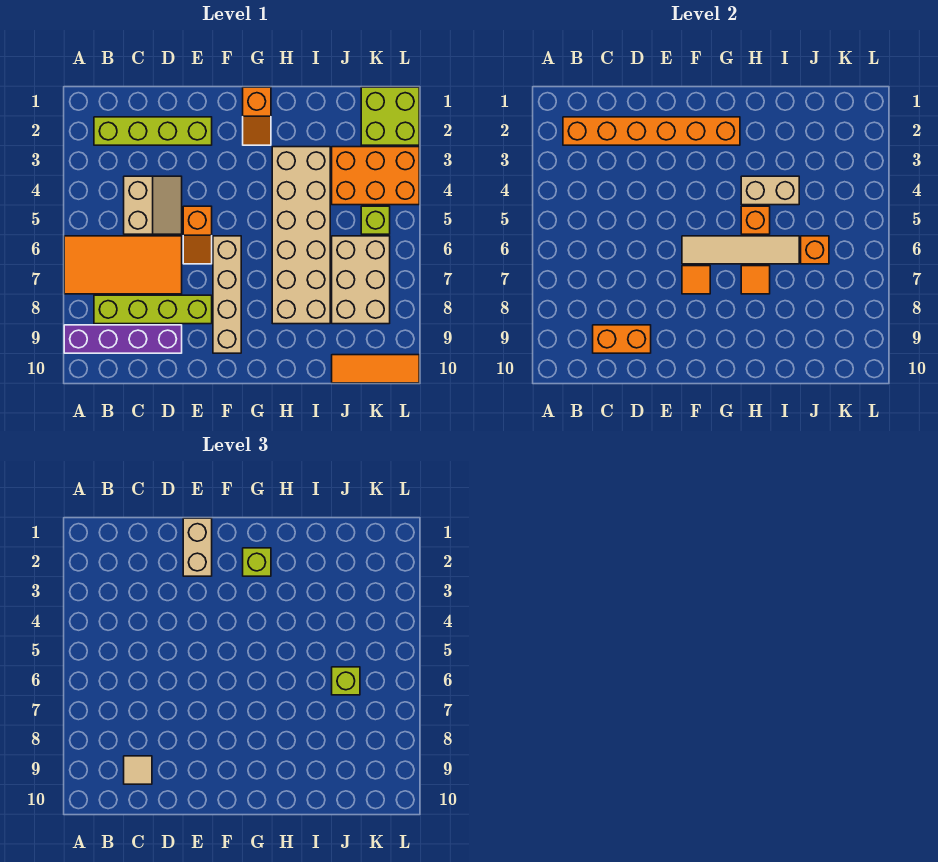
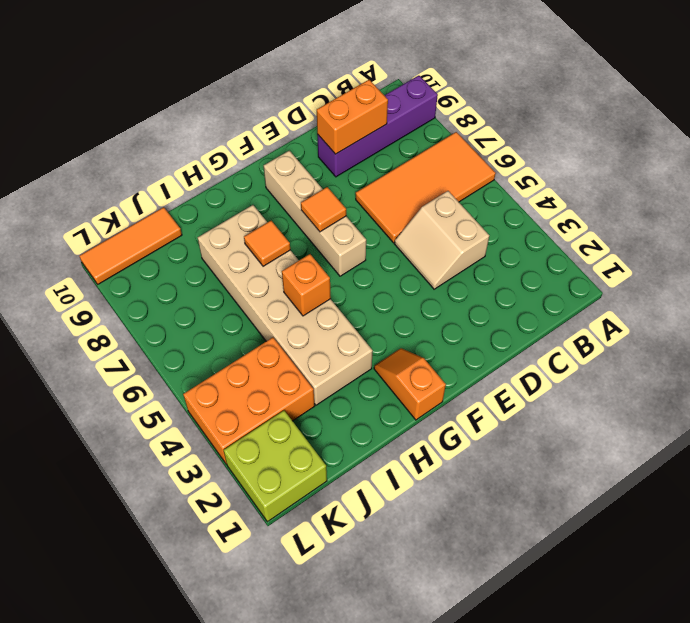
none -> lime brick B2:E2 level 1
none -> lime brick B8:E8 level 1
none -> orange slope E5:E6 level 1 top 5

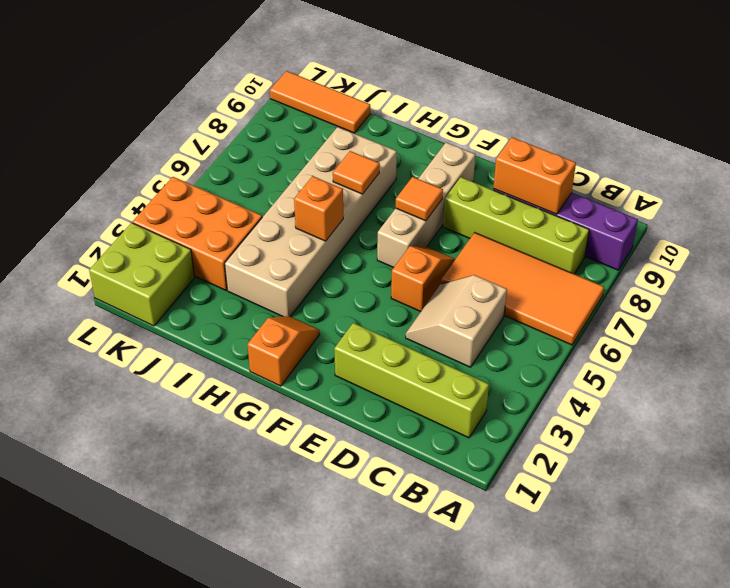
none -> tan brick J6:K8 level 1
none -> lime brick K5 level 1
none -> orange brick B2:G2 level 2

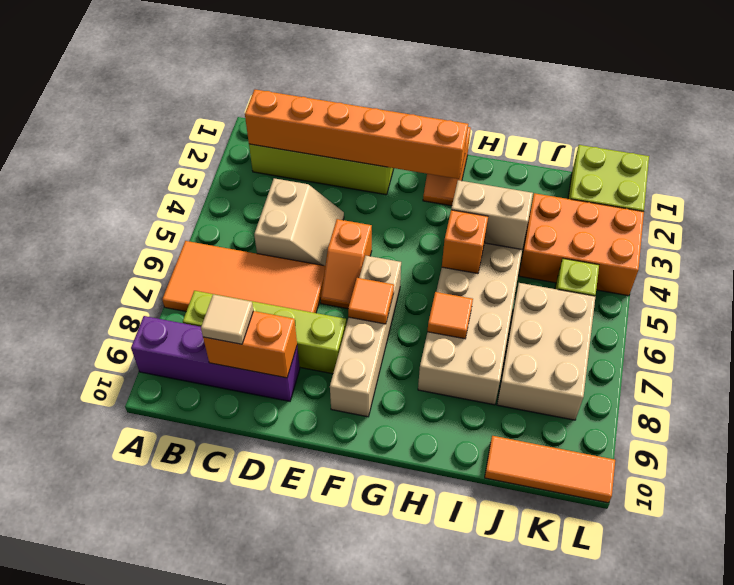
none -> tan tile F6:I6 level 2
none -> orange brick J6 level 2
none -> tan brick E1:E2 level 3

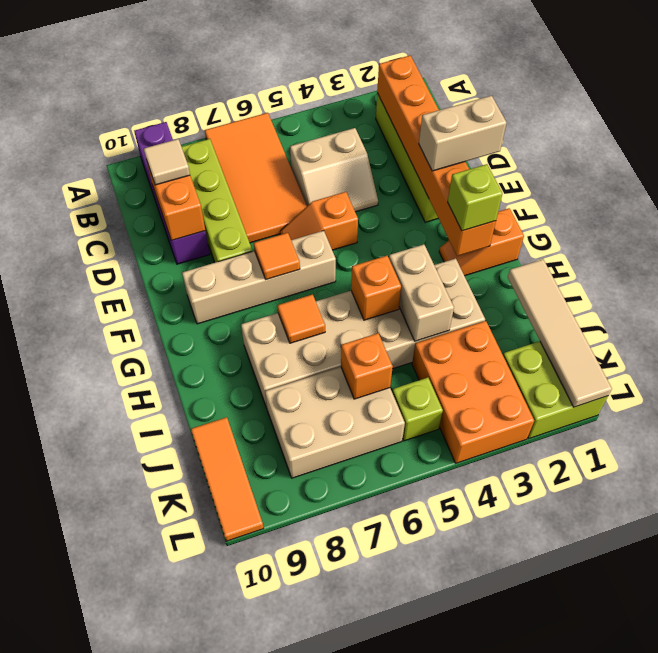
tan tile I1:L1 level 2 -> tan tile F6:I6 level 2
none -> lime brick J6 level 3

